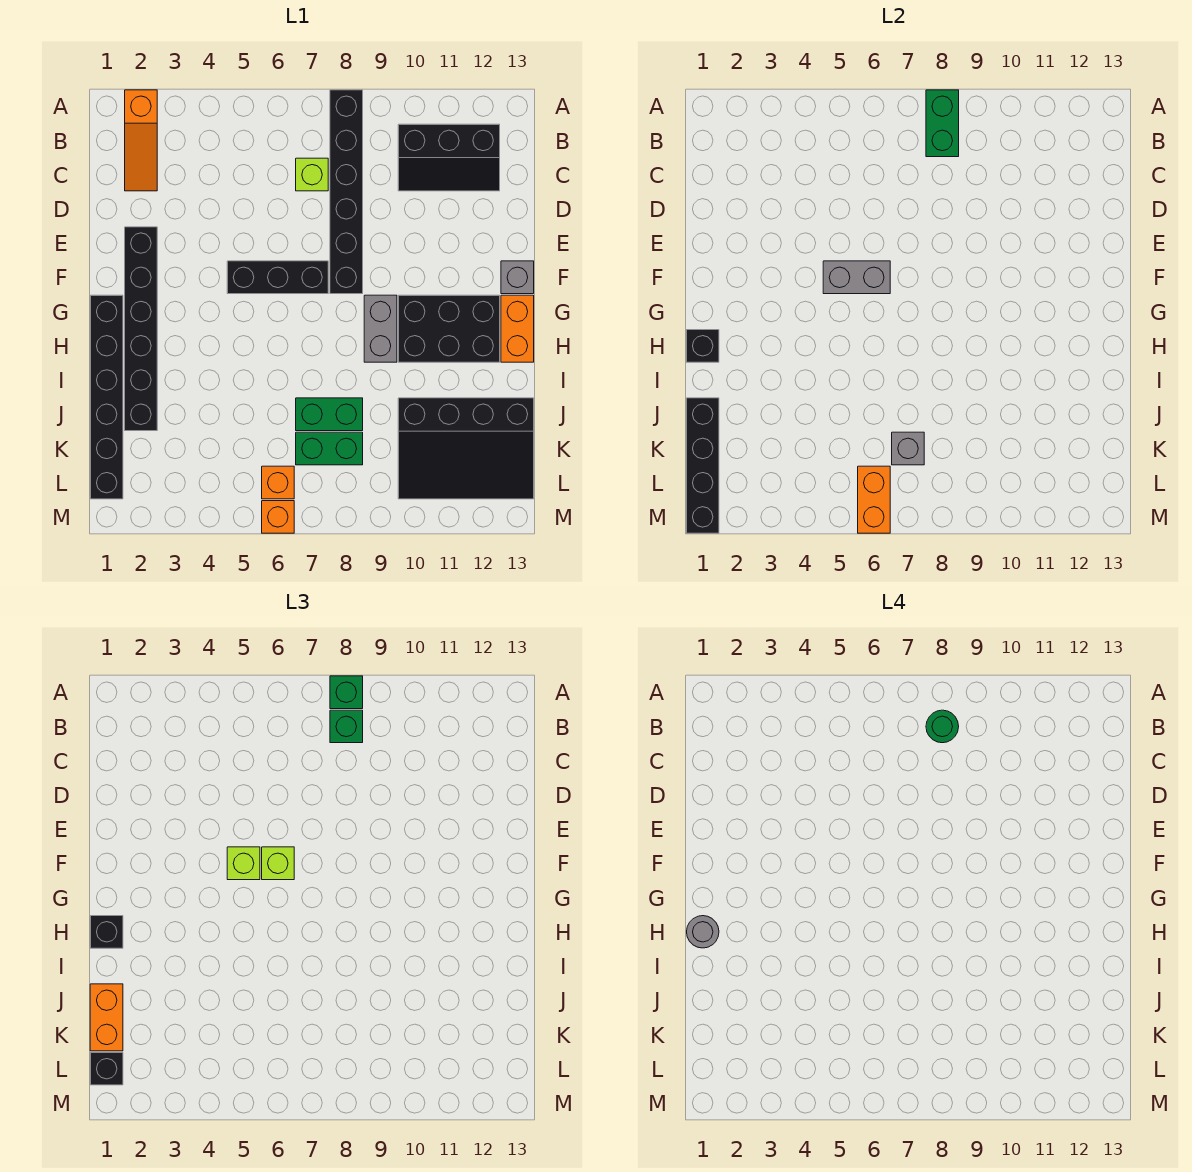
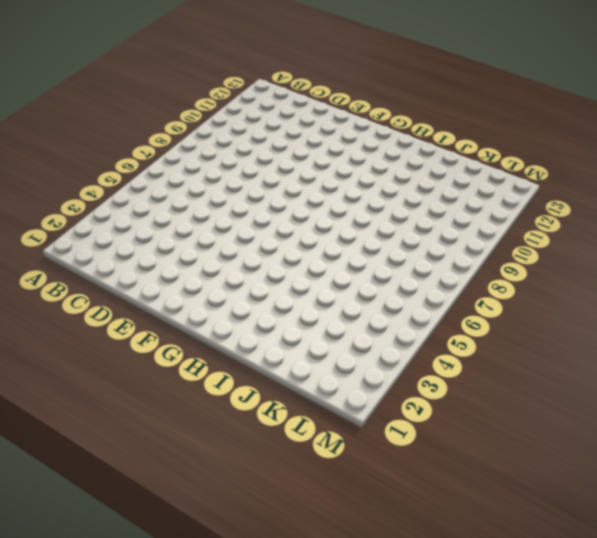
none -> orange slope A2:C2 level 1 top A
none -> black brick A8:F8 level 1
none -> black slope B10:C12 level 1 top B
none -> lime brick C7 level 1

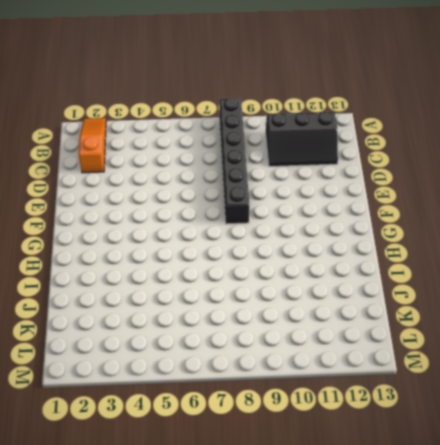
orange slope A2:C2 level 1 top C -> orange slope A2:C2 level 1 top A
none -> lime brick C7 level 1
none -> black brick E2:J2 level 1
none -> black brick F5:F7 level 1
none -> grey brick F13 level 1

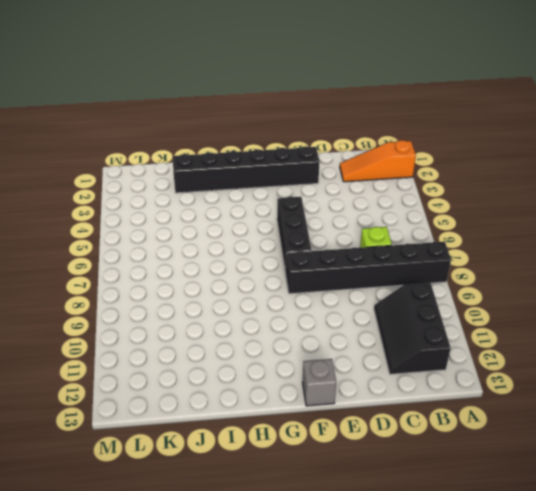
none -> black brick G1:L1 level 1
none -> grey brick G9:H9 level 1
none -> black brick G10:H12 level 1
none -> orange brick G13:H13 level 1

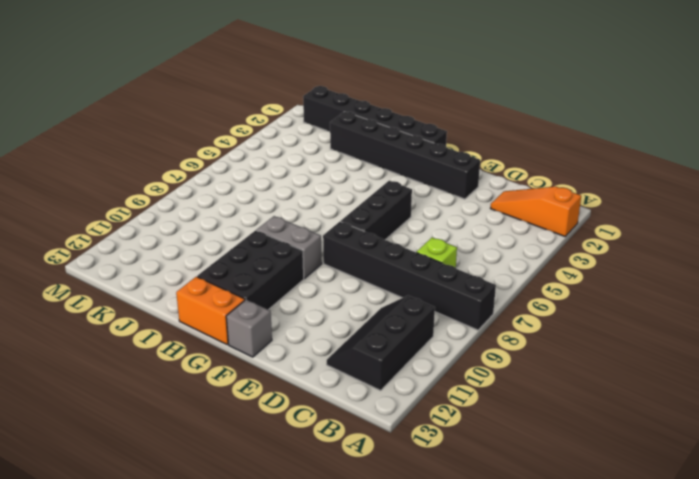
none -> green brick J7:J8 level 1
none -> black slope J10:L13 level 1 top J
none -> green brick K7:K8 level 1
none -> orange brick L6 level 1

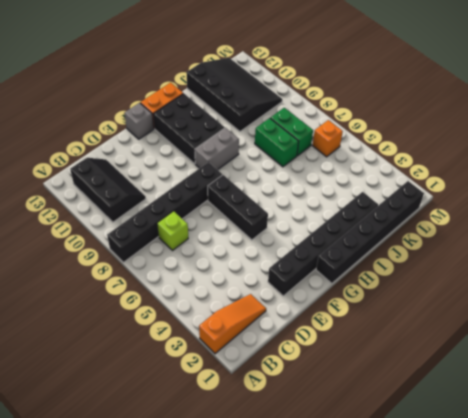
none -> orange brick M6 level 1
none -> green brick A8:B8 level 2
none -> grey brick F5:F6 level 2
none -> black brick H1 level 2

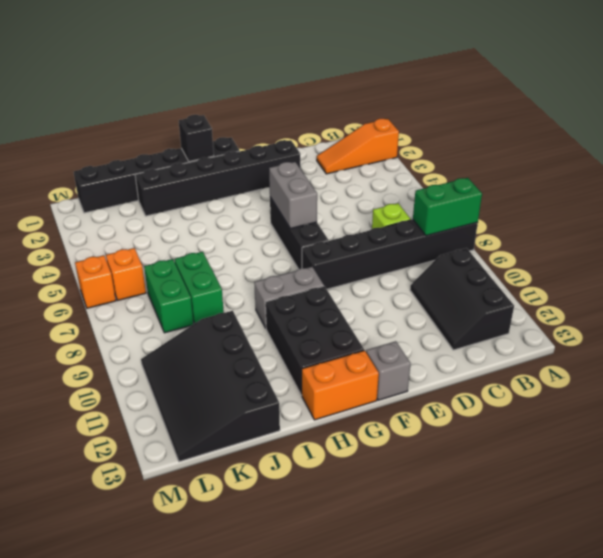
none -> black brick J1:M1 level 2
none -> grey brick K7 level 2
none -> orange brick L6:M6 level 2
none -> green brick A8 level 3

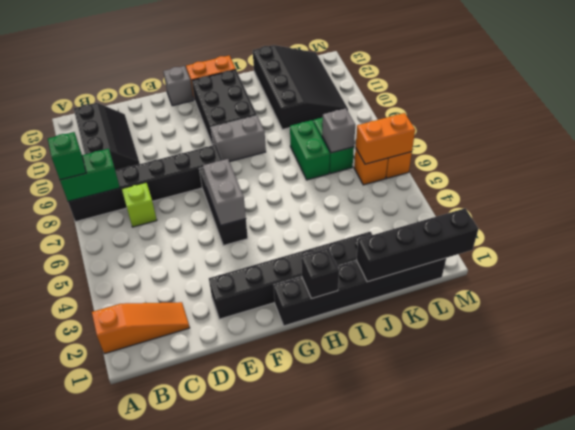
none -> green brick B8 level 3
none -> lime brick F5 level 3
none -> lime brick F6 level 3
none -> black brick H1 level 3

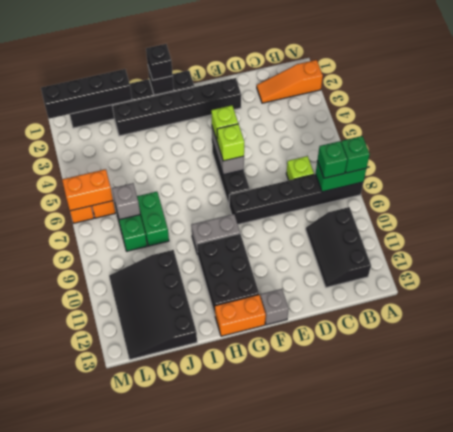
none -> orange brick J1:K1 level 3
none -> black brick L1 level 3
none -> green round brick B8 level 4
none -> grey round brick H1 level 4

